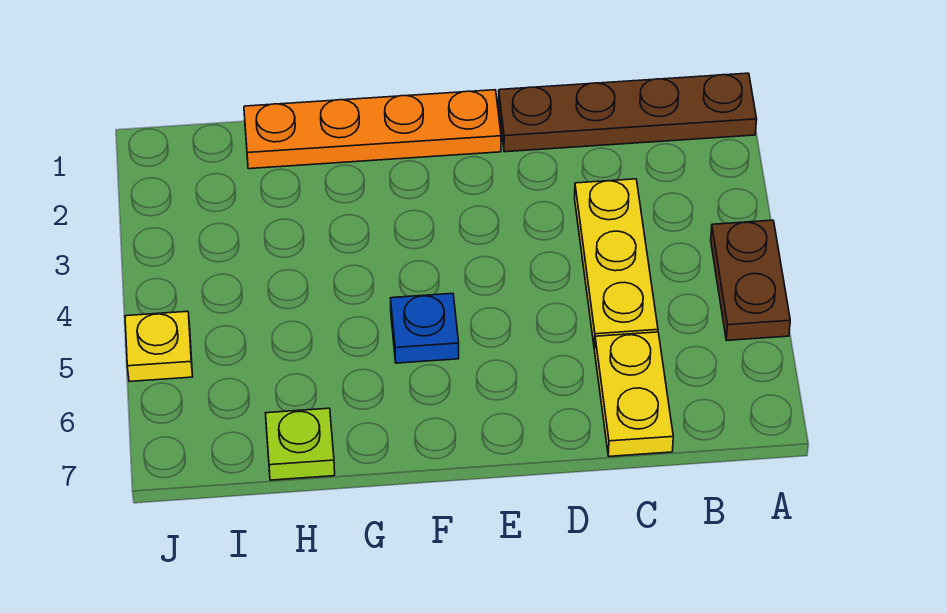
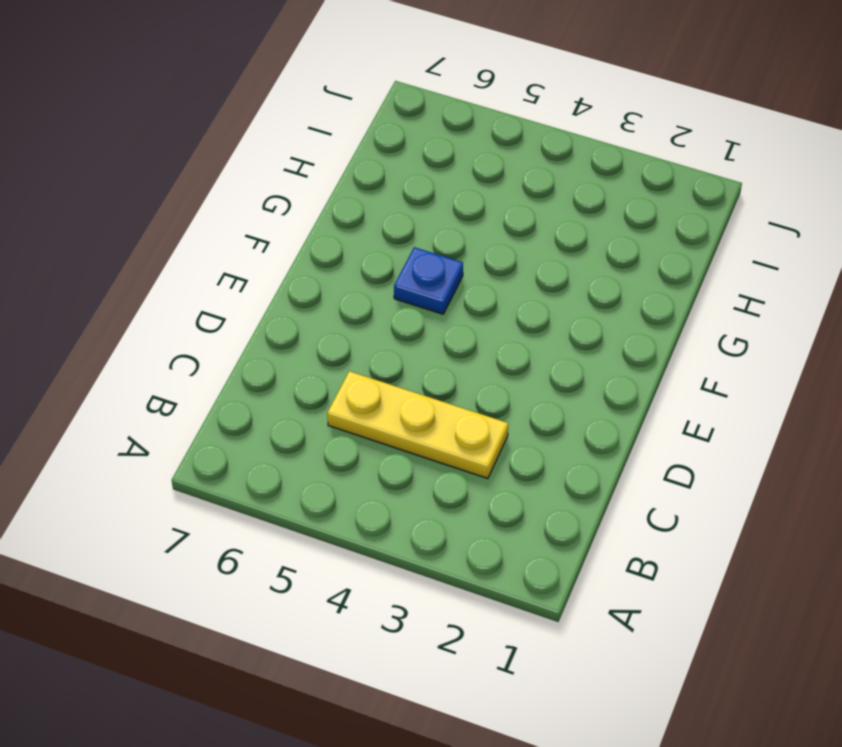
none -> brown plate A1:D1 level 1
none -> brown plate A4:A5 level 1

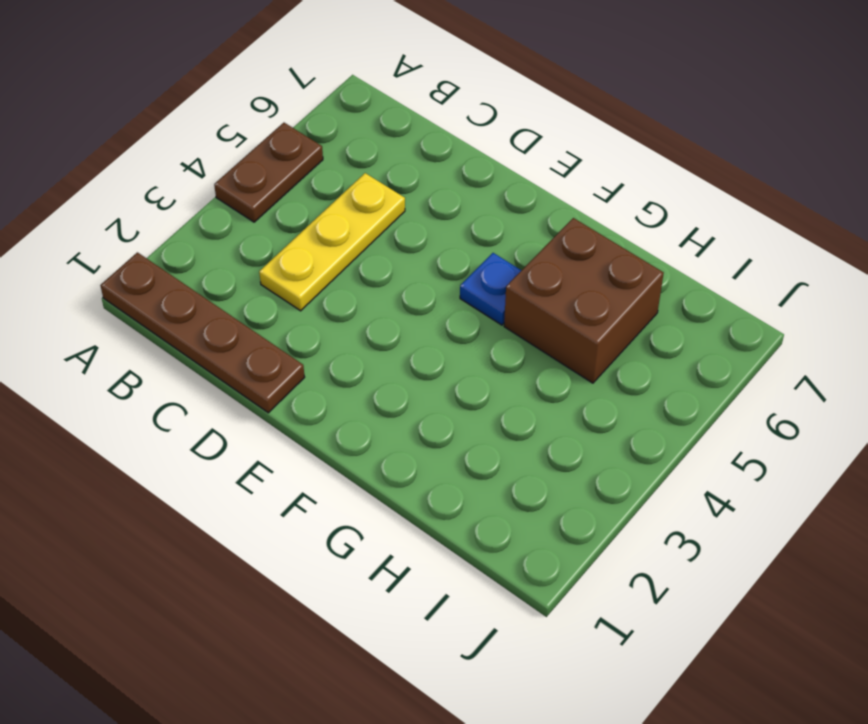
brown brick G5:H6 level 1 -> none
none -> yellow plate C6:C7 level 1
none -> orange plate E1:H1 level 1

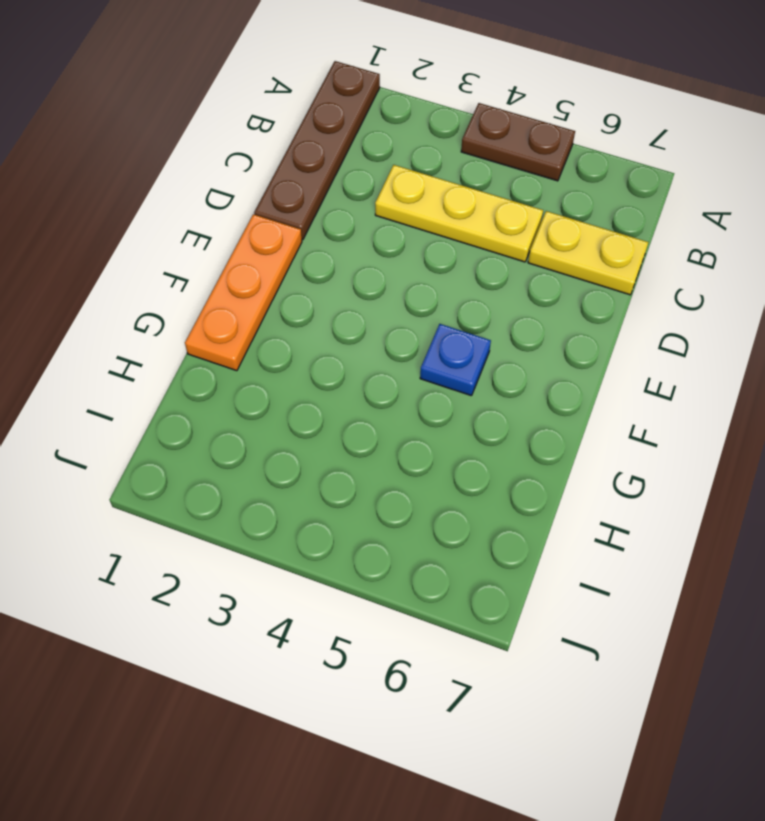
orange plate E1:G1 level 1 -> orange plate E1:H1 level 1
none -> lime plate H7 level 1
none -> yellow plate J5 level 1

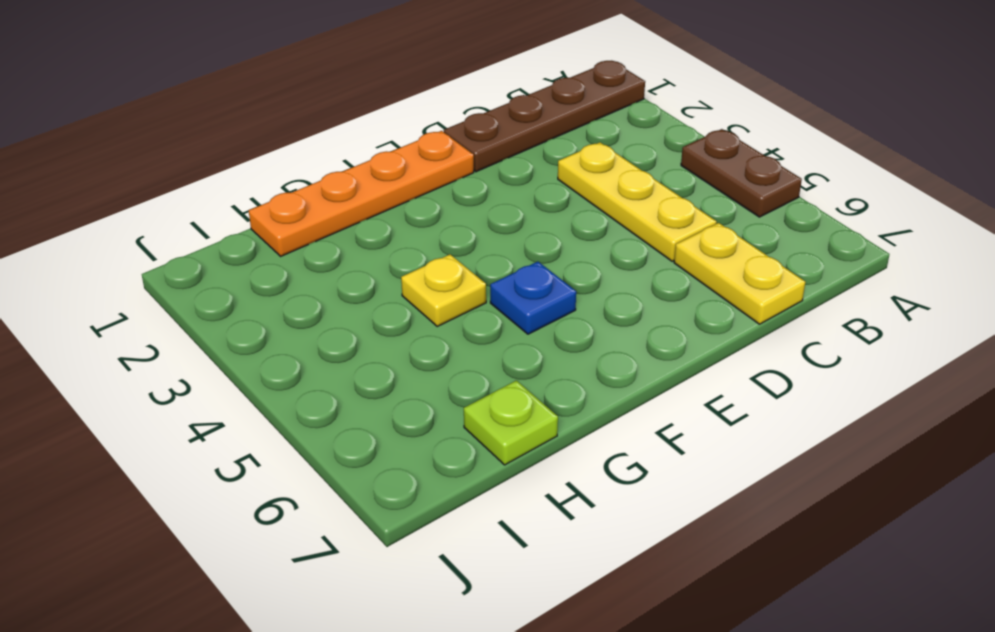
yellow plate G4 level 1 -> yellow plate J5 level 1

